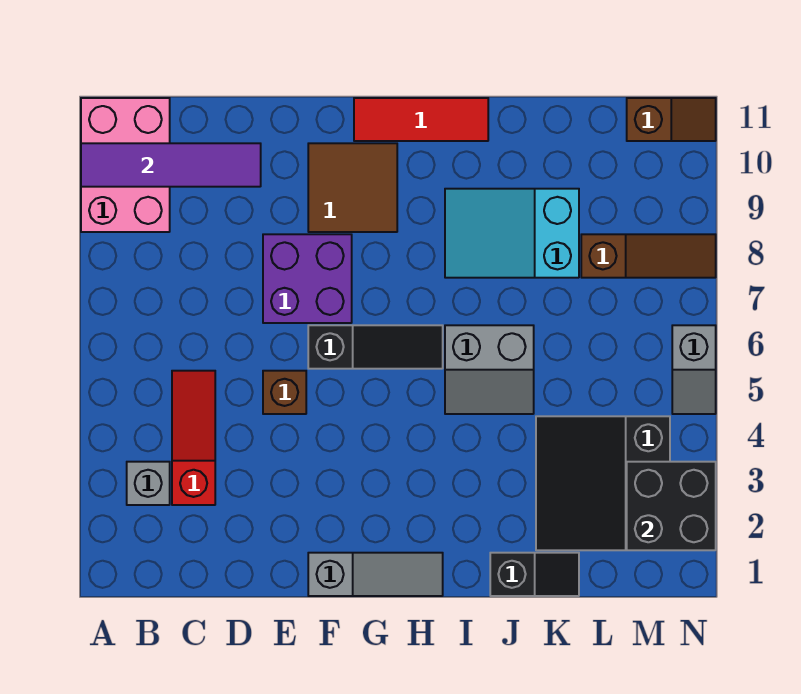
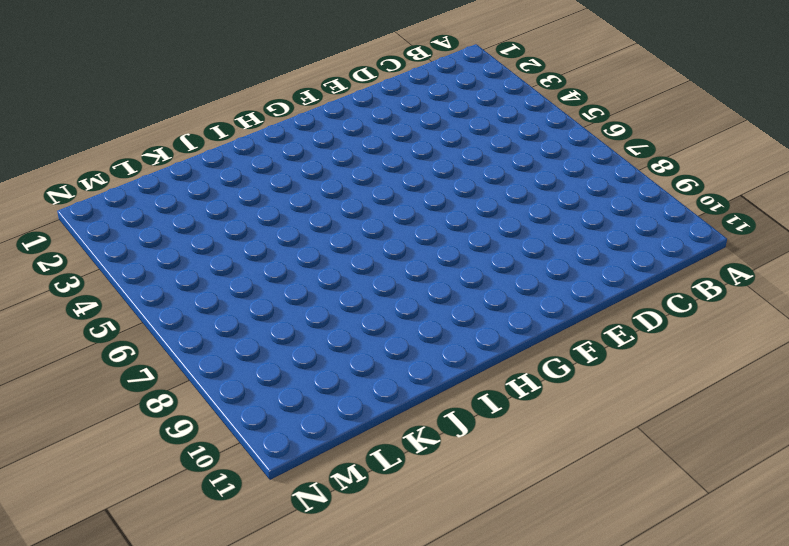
none -> pink brick A9:B11 level 1
none -> grey brick B3 level 1
none -> red slope C3:C5 level 1 top 3

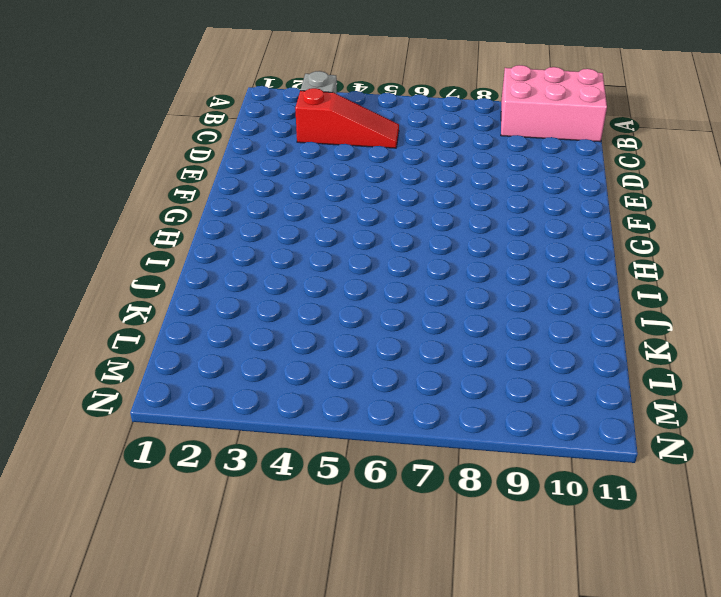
none -> brown brick E5 level 1
none -> purple brick E7:F8 level 1
none -> grey slope F1:H1 level 1 top F

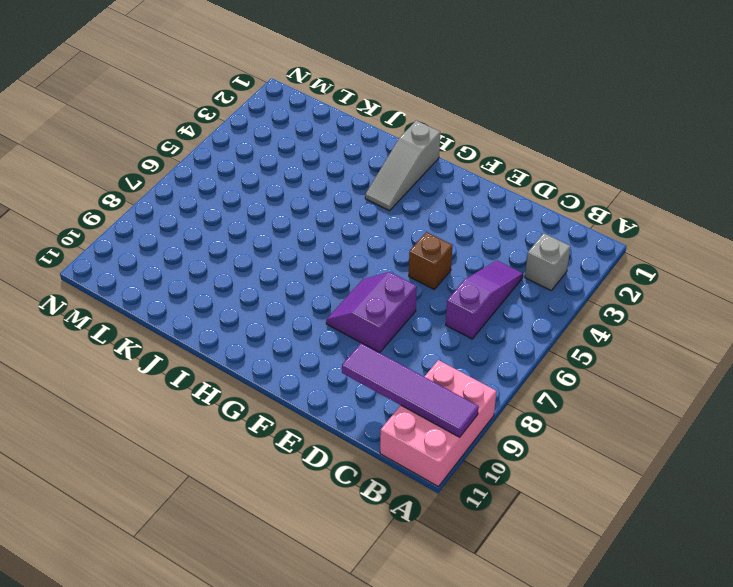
purple slope C4:C6 level 1 top 6 -> red slope C3:C5 level 1 top 3
purple slope E7:F8 level 1 top E -> purple brick E7:F8 level 1
grey slope H1:H3 level 1 top 1 -> grey slope F1:H1 level 1 top F
none -> black slope F6:H6 level 1 top F
none -> brown tile F9:G10 level 1
none -> red tile G11:I11 level 1

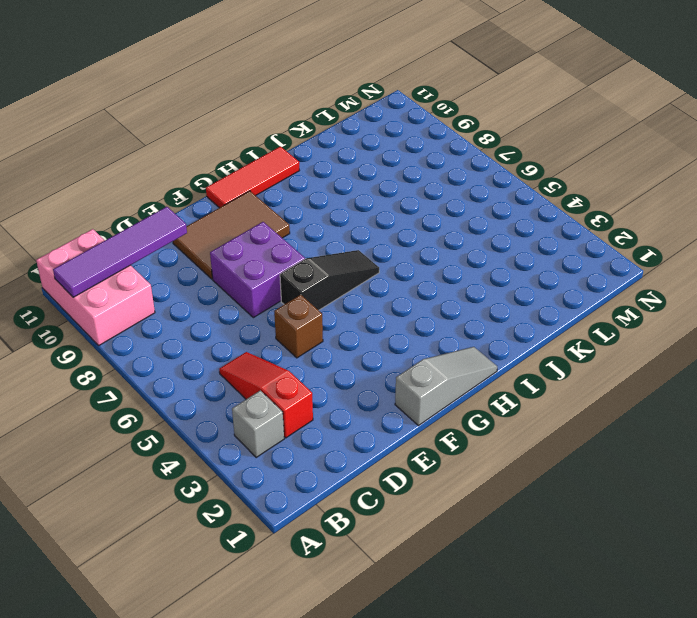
brown tile E9:G10 level 1 -> brown tile F9:G10 level 1
none -> grey slope I5:J6 level 1 top 6
none -> cyan slope I8:K9 level 1 top K
none -> black slope J1:K1 level 1 top J

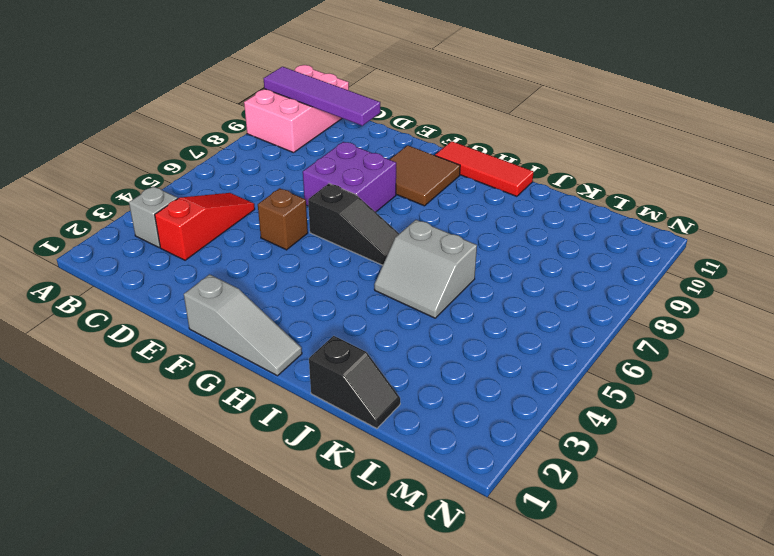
none -> cyan slope I8:K9 level 1 top K
none -> black slope K2:M4 level 1 top M
none -> brown slope L8:N8 level 1 top L

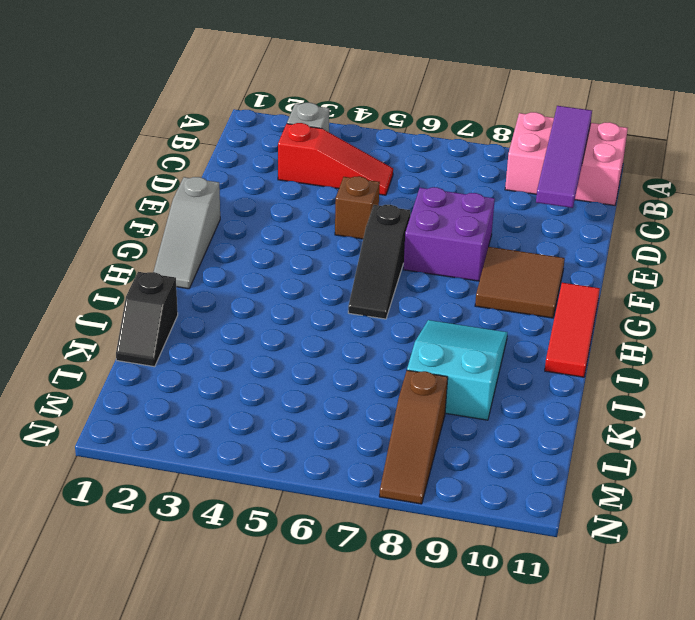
none -> grey slope I5:J6 level 1 top 6
none -> black slope K2:M4 level 1 top M
none -> brown slope M11:N11 level 1 top M

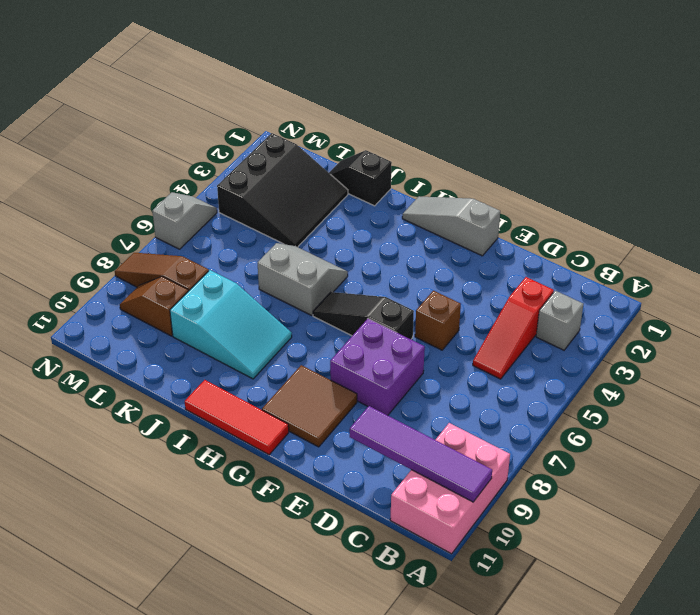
brown slope L9:M9 level 1 top L -> brown slope M11:N11 level 1 top M
none -> black brick M2:N3 level 2

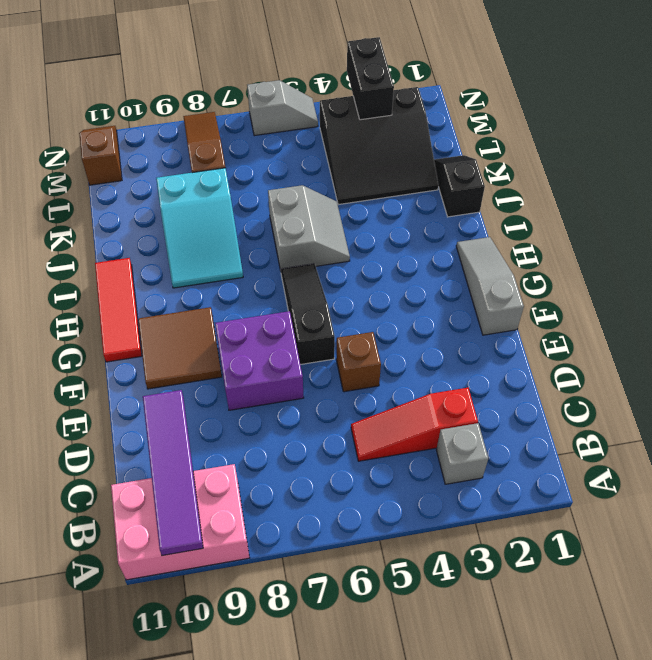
black brick M3:N3 level 2 -> black brick M2:N3 level 2

